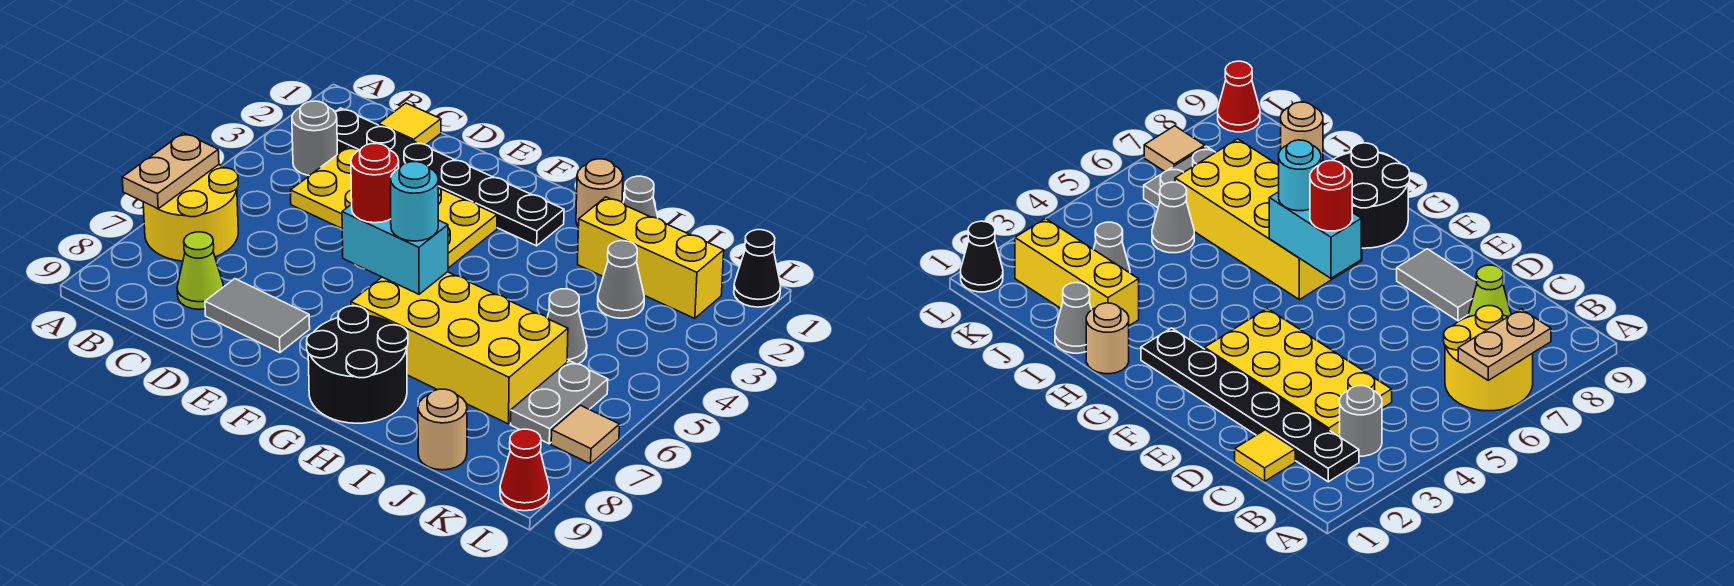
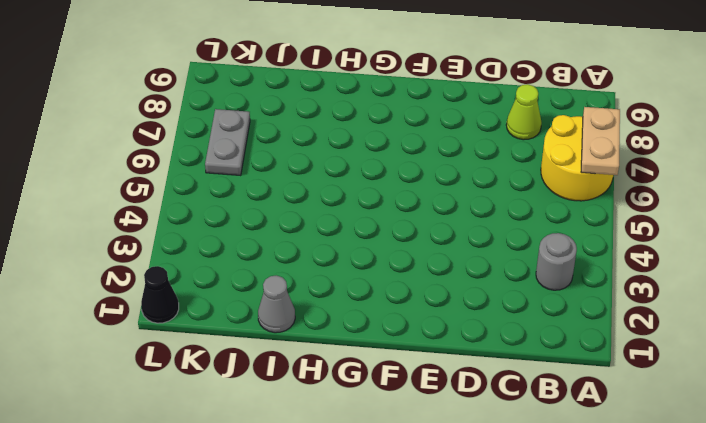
none -> black plate B2:G2 level 1
none -> yellow tile C1 level 1
none -> yellow plate C3:F4 level 1

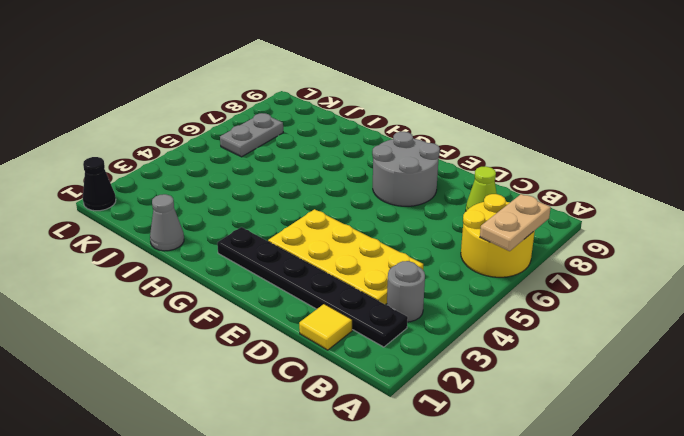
grey round brick E7:F8 level 1 -> grey tile D8:E8 level 1
none -> yellow brick G6:J7 level 1
none -> black round brick G8:H9 level 1
none -> tan round brick H1 level 1

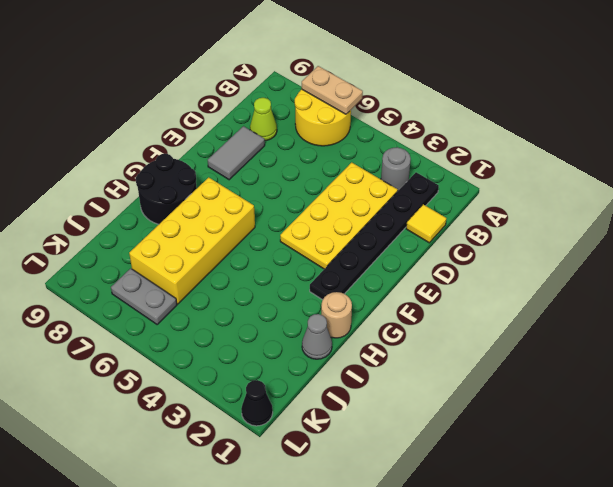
none -> yellow brick I2:K2 level 1
none -> grey cone J3 level 1
none -> grey cone J5 level 1

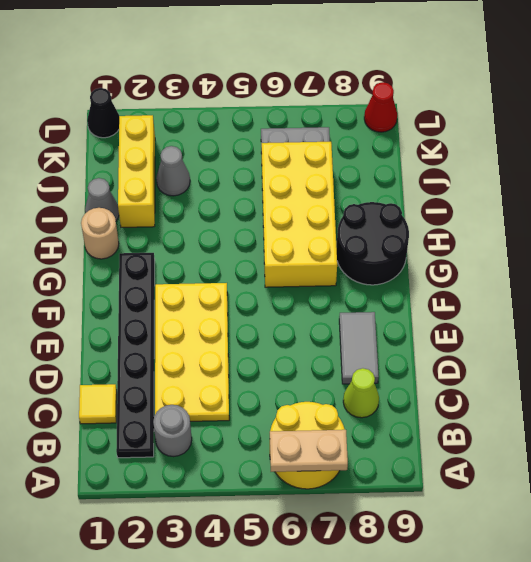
none -> grey cone J5 level 1
none -> tan round brick J9 level 1
none -> tan tile L7 level 1

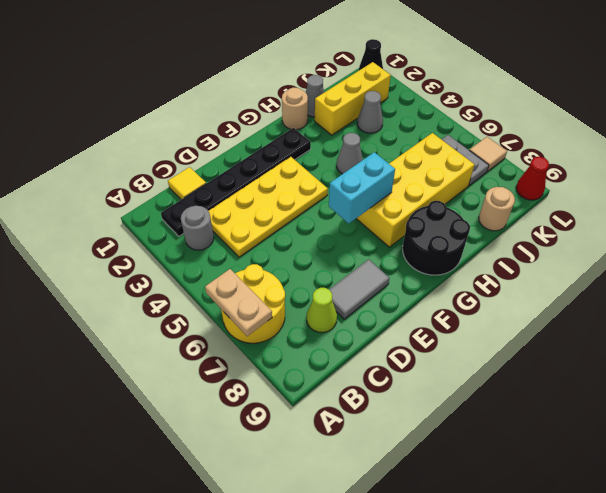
grey cone H4 level 1 -> grey cone J5 level 1
none -> red round brick F6 level 3
none -> cyan round brick G6 level 3

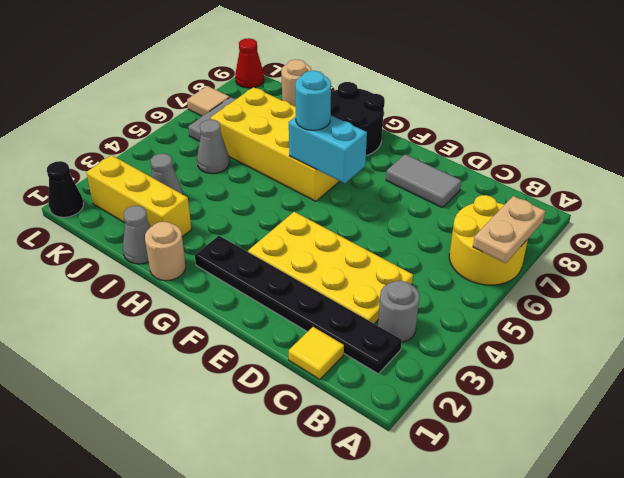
none -> lime cone C8 level 1
none -> red round brick F6 level 3

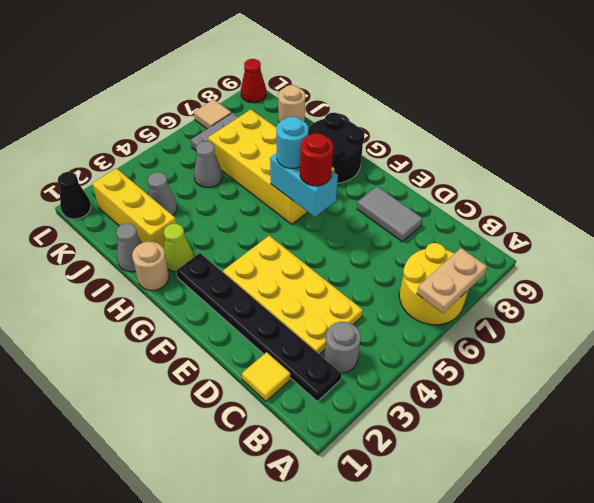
lime cone H2 level 1 -> lime cone C8 level 1

